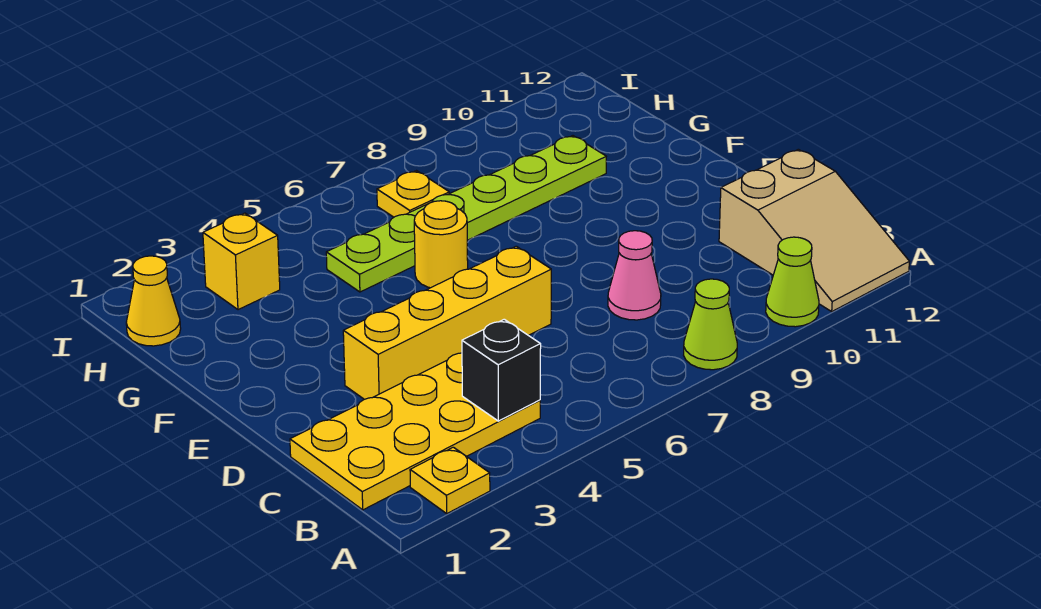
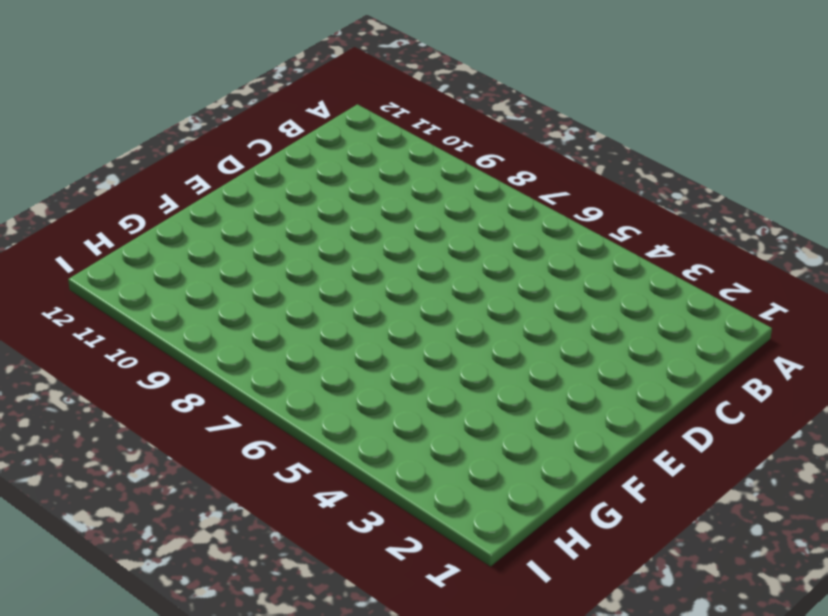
none -> yellow plate A2 level 1
none -> lime cone A8 level 1
none -> lime cone A10 level 1

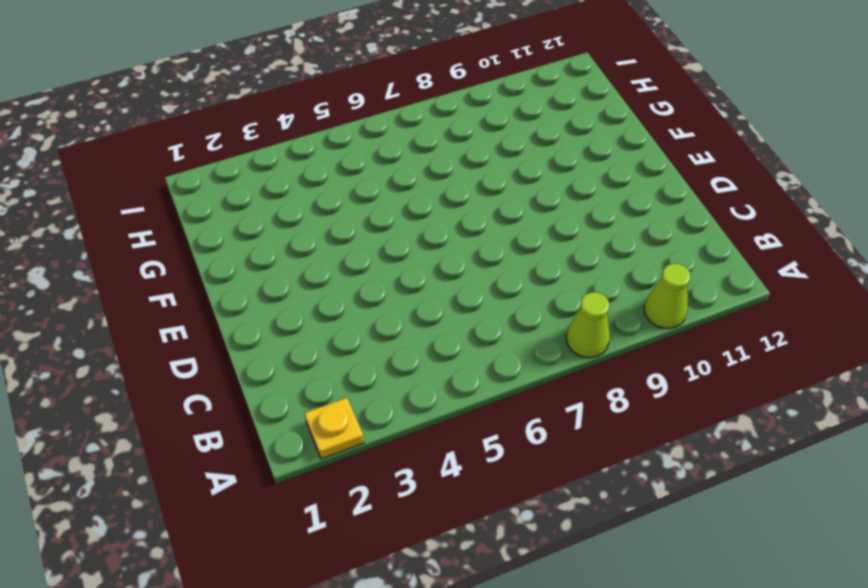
none -> tan slope A11:C12 level 1 top C
none -> yellow plate B1:C4 level 1
none -> pink cone C8 level 1

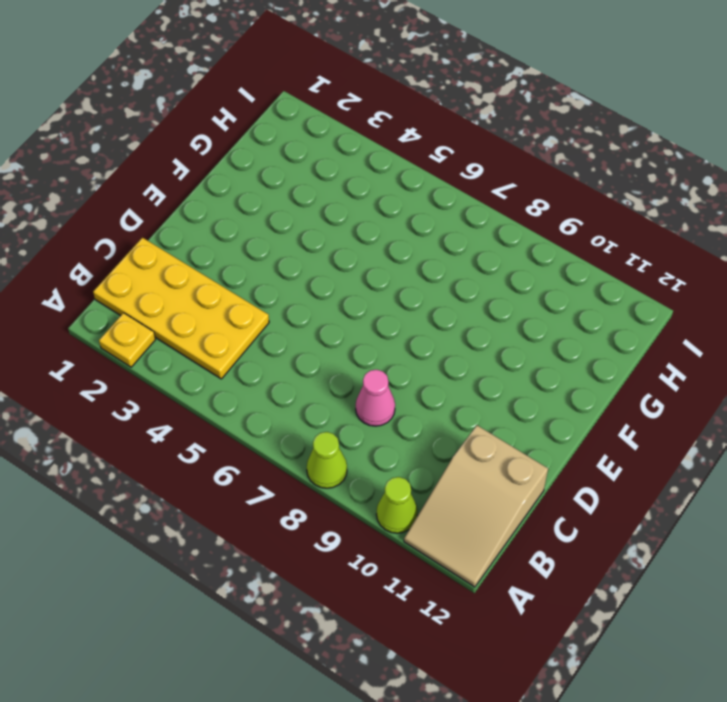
none -> yellow brick D3:D6 level 1
none -> yellow round brick F6 level 1
none -> lime plate G5:G10 level 1

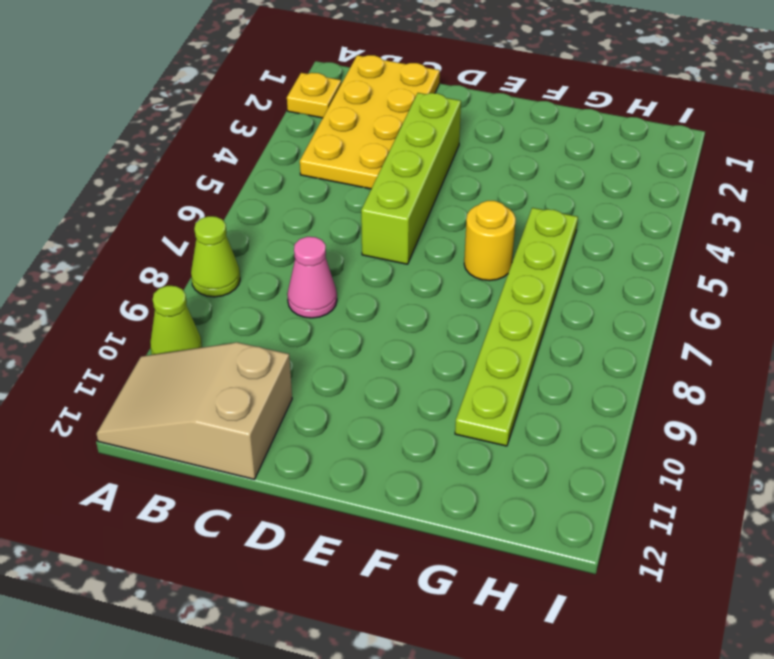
lime brick D3:D6 level 1 -> yellow brick D3:D6 level 1
none -> yellow cone H1 level 1
none -> yellow brick H3 level 1
none -> yellow plate H7 level 1

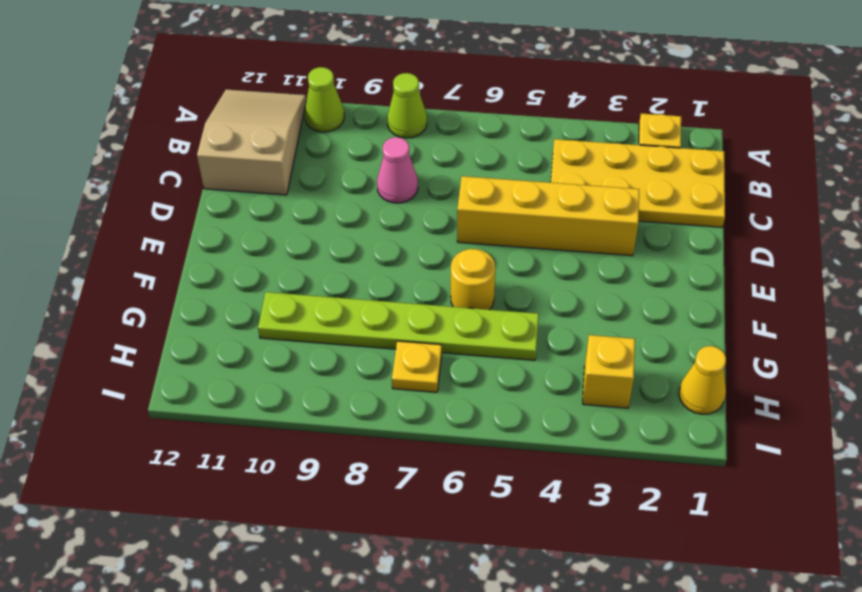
none -> black brick B4 level 2

